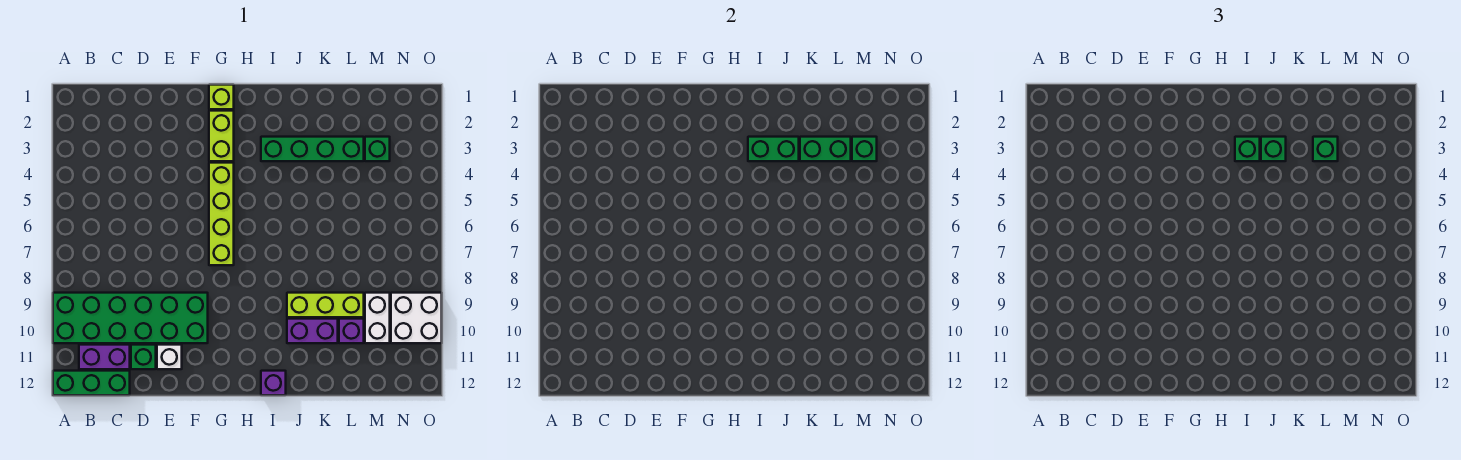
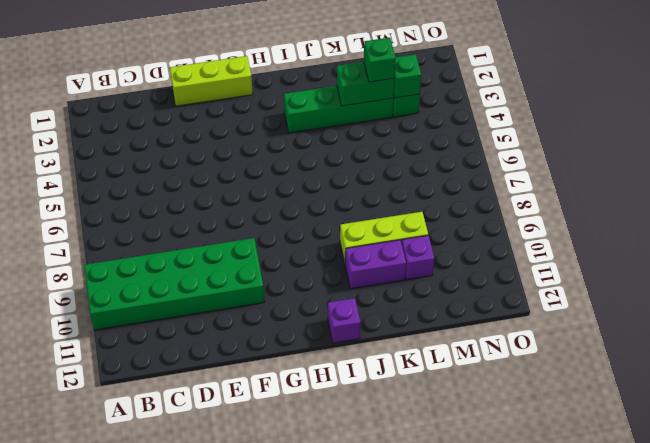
lime brick E1:G1 level 1 -> lime brick G1 level 1
none -> green brick A12:C12 level 1
none -> purple brick B11:C11 level 1
none -> green brick D11 level 1

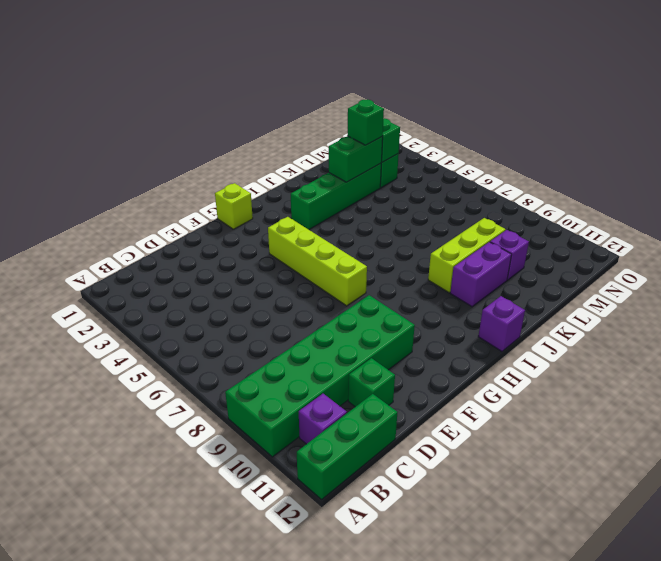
purple brick B11 level 1 -> purple brick B11:C11 level 1
none -> white brick E11 level 1
none -> lime brick G2:G3 level 1
none -> white brick M9:M10 level 1

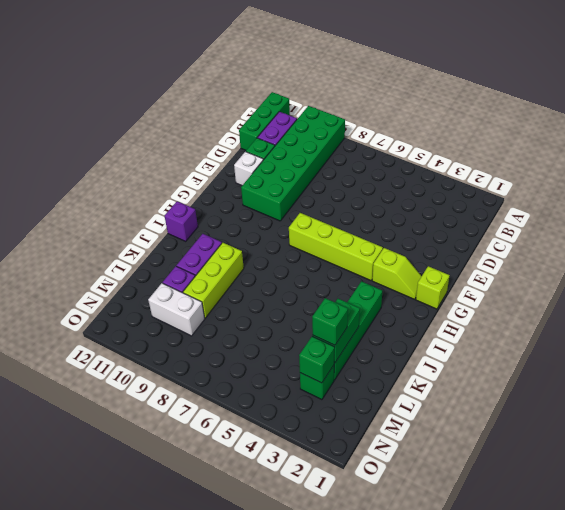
lime slope G2:G3 level 1 top 3 -> lime brick G2:G3 level 1
none -> white brick N9:O10 level 1
none -> green brick I3:J3 level 2
none -> green brick I3 level 3

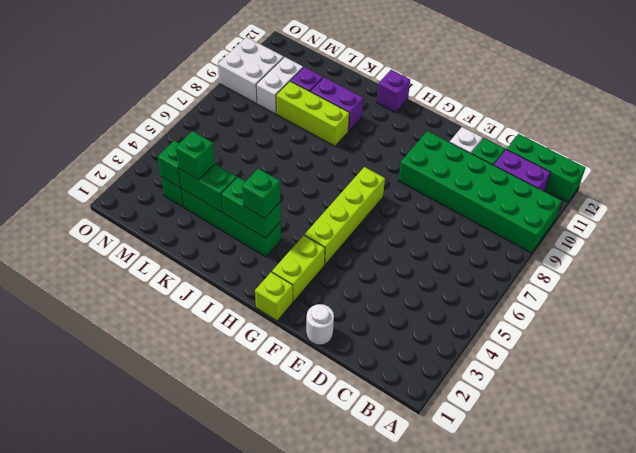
white round brick E1 level 1 -> none
none -> green brick J3 level 3

